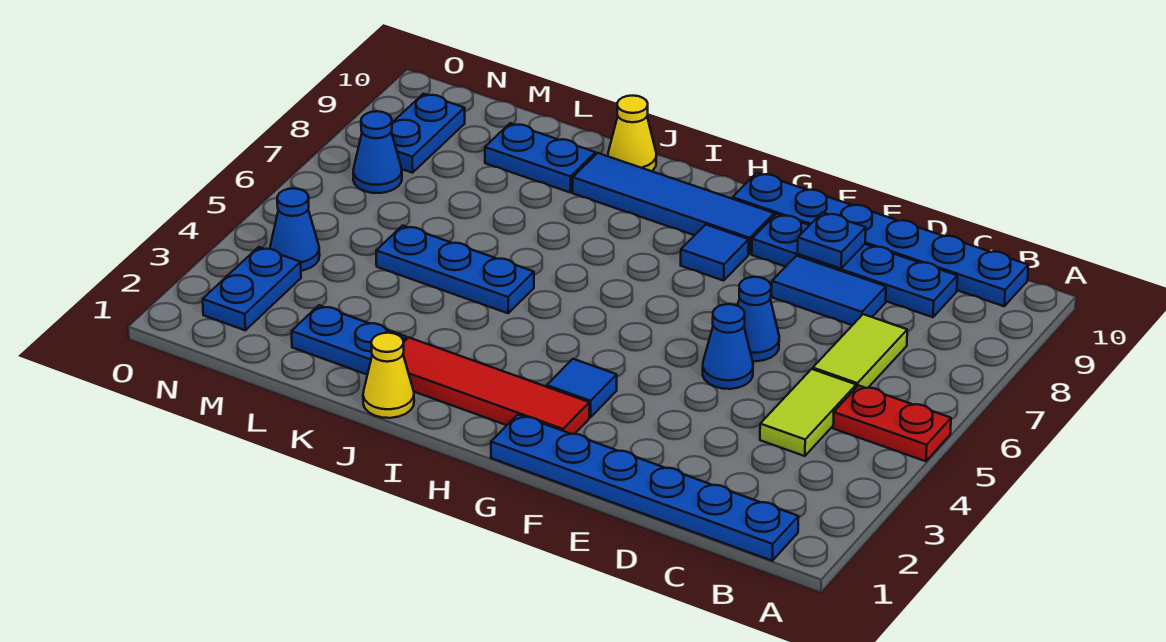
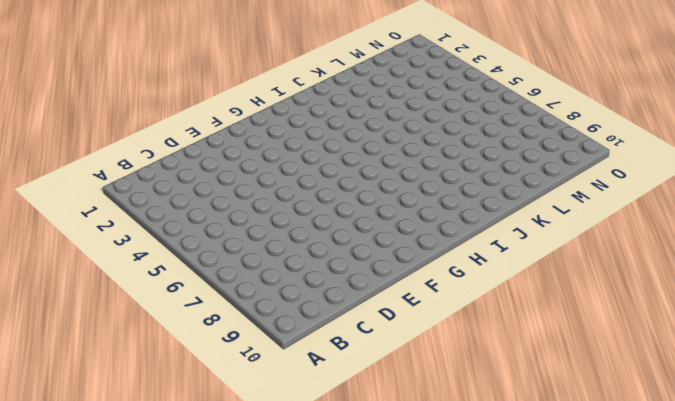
none -> red plate A5:B5 level 1
none -> blue plate B1:G1 level 1
none -> blue plate B10:G10 level 1

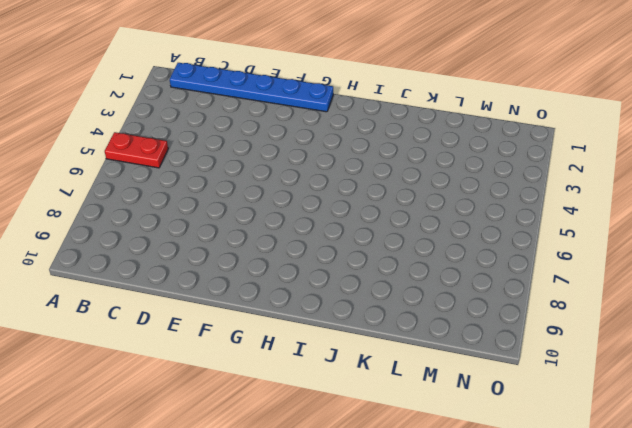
none -> blue plate B10:G10 level 1
none -> lime tile C4:C5 level 1
none -> lime tile C6:C7 level 1

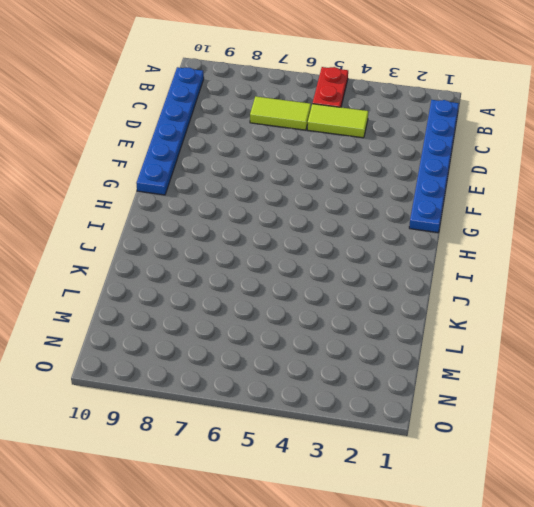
none -> blue plate C9:F9 level 1
none -> blue tile D8:E8 level 1
none -> blue cone E5 level 1

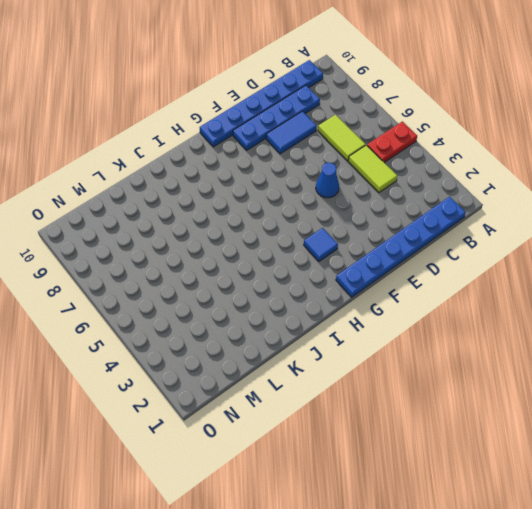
none -> blue cone E6 level 1
none -> red tile G2:J2 level 1
none -> blue tile G8 level 1

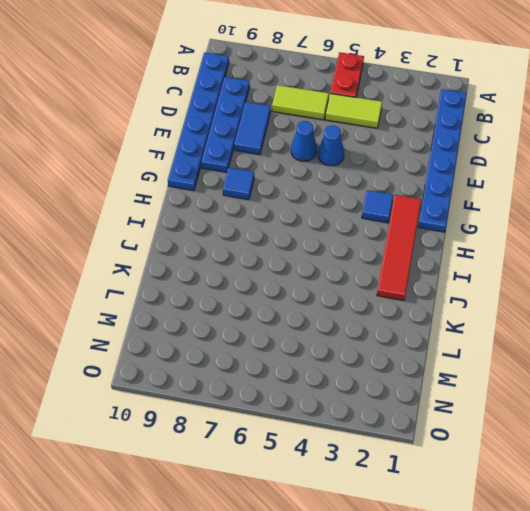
none -> blue tile G9:J9 level 1
none -> yellow cone J1 level 1
none -> blue plate J5:L5 level 1

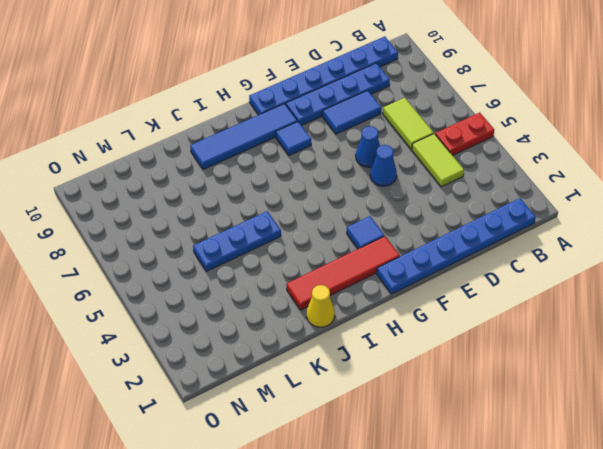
none -> yellow cone J10 level 1
none -> blue plate K2:L2 level 1
none -> blue plate K9:L9 level 1

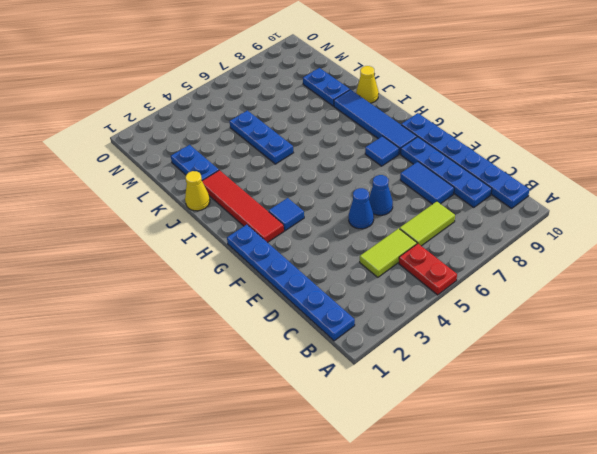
none -> blue plate N2:N3 level 1
none -> blue cone N4 level 1
none -> blue cone N7 level 1

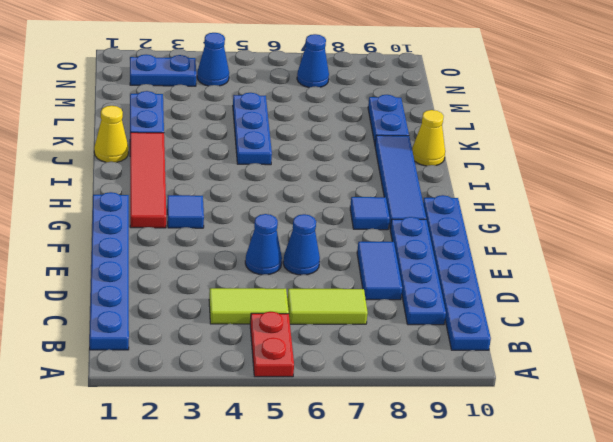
none -> blue plate N8:N9 level 1
none -> blue plate E9 level 2

